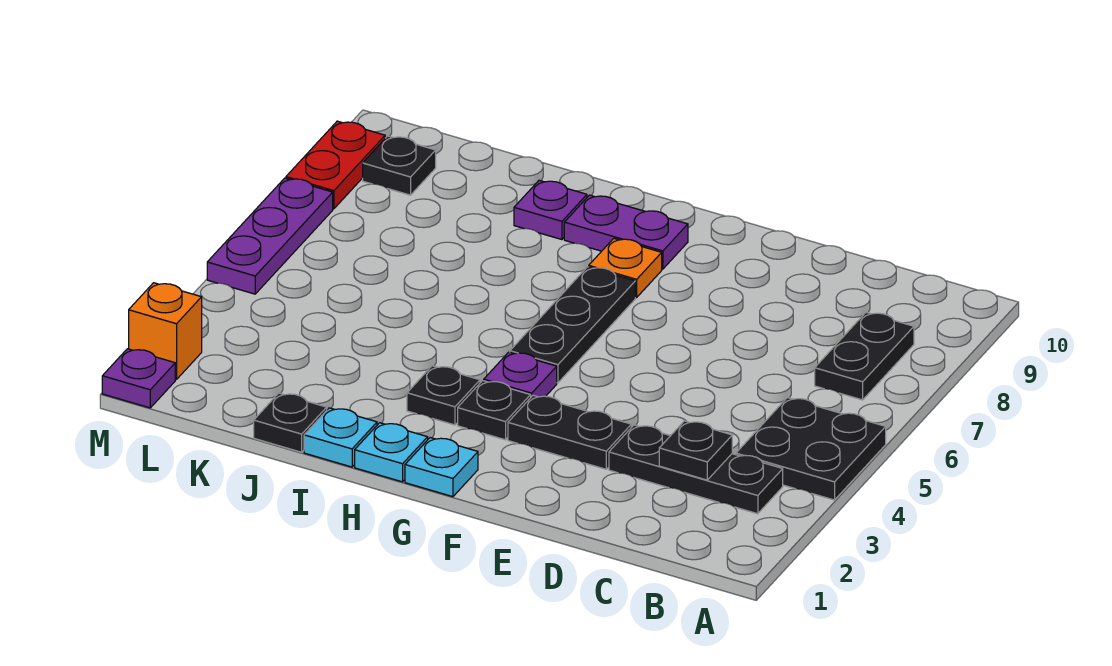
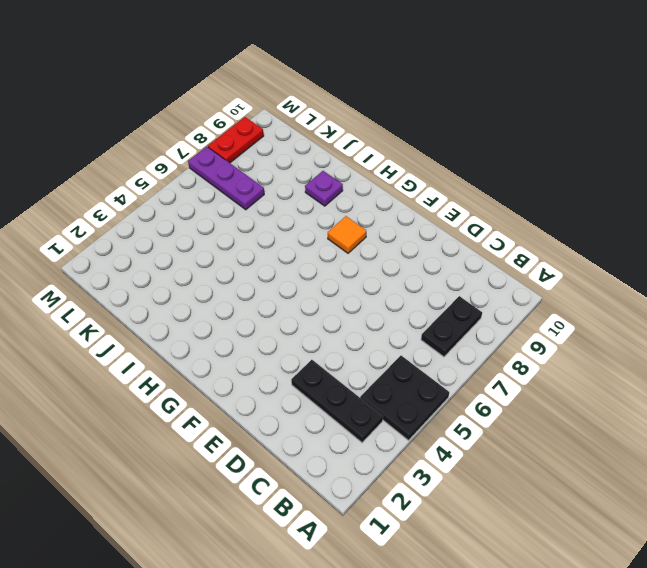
orange tile G8 level 1 -> orange plate G8 level 1
purple plate K7:M7 level 1 -> purple plate M5:M7 level 1
none -> black plate E3:F3 level 1
none -> cyan plate G1 level 1
none -> black plate G3 level 1

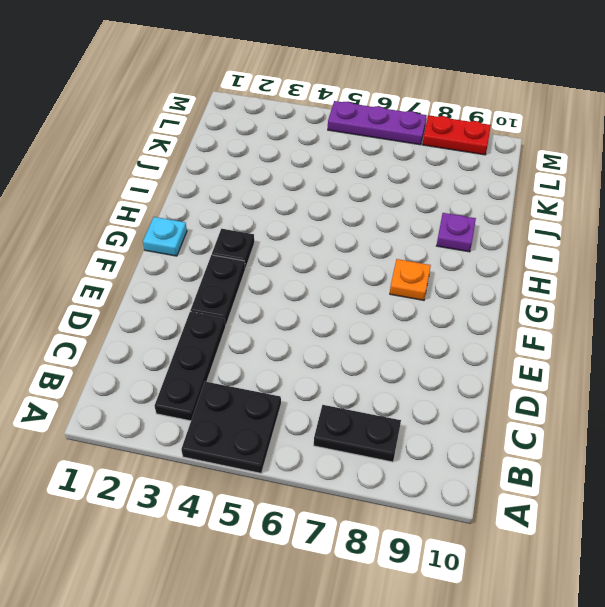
none -> purple plate G4 level 1
none -> black plate G5:G7 level 1
none -> purple plate G9:H9 level 1

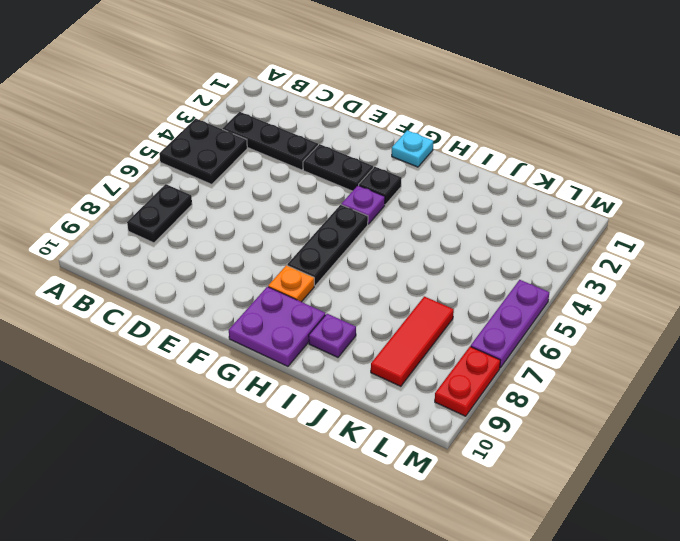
purple plate G9:H10 level 1 -> purple plate G9:H9 level 1
red tile K7:K9 level 1 -> none
none -> cyan plate H1 level 1
none -> black plate H3 level 1
none -> cyan plate I1 level 1

